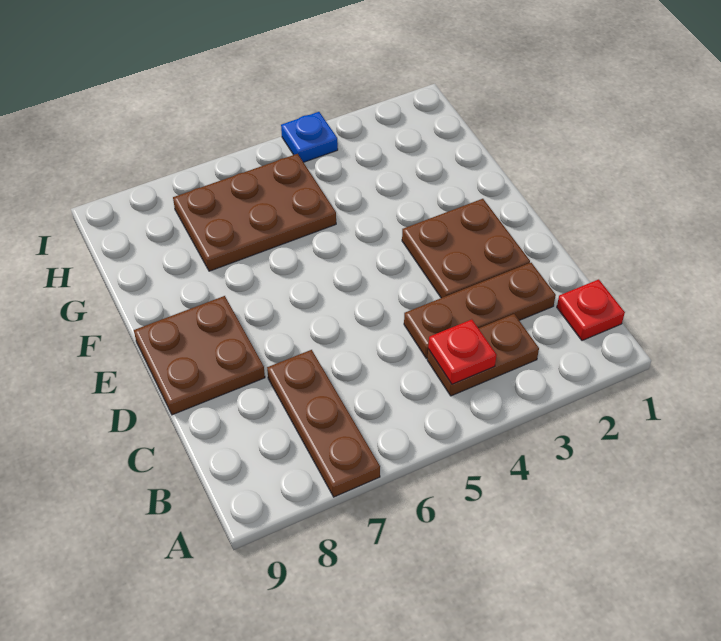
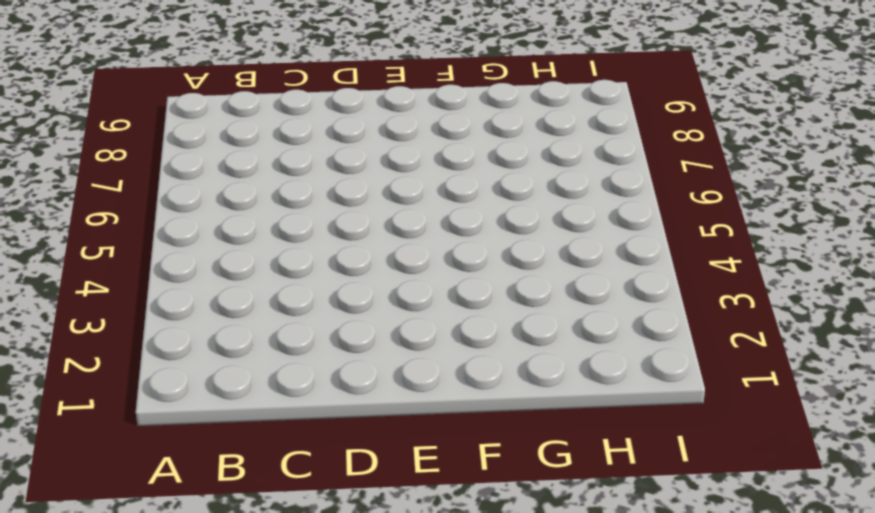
none -> brown plate A7:C7 level 1
none -> red plate B1 level 1

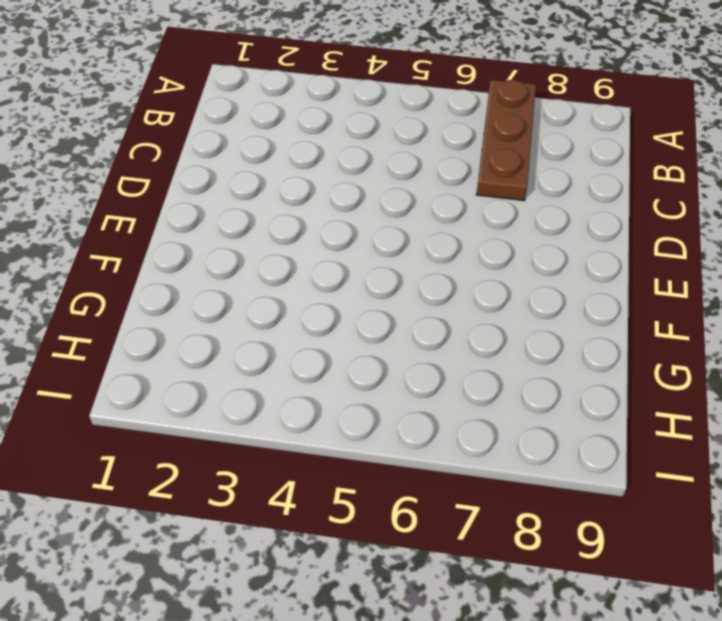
none -> red plate B1 level 1
none -> brown plate B3:B4 level 1

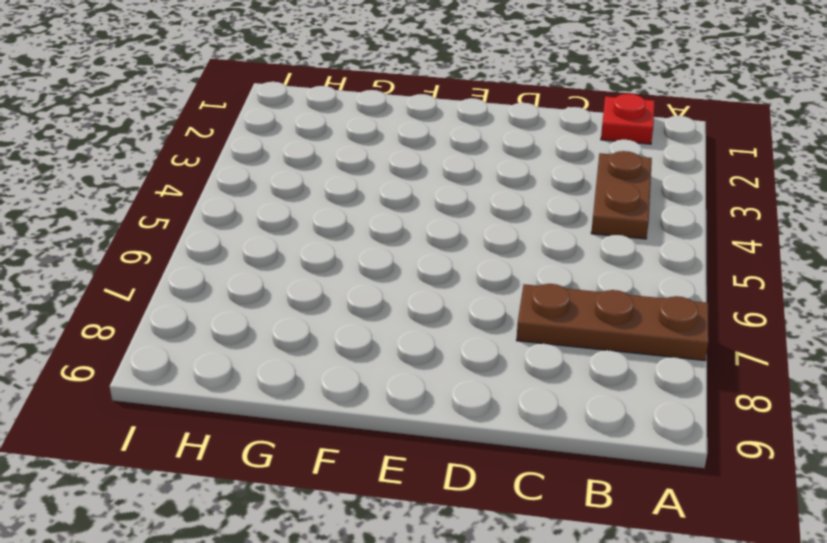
none -> brown plate C2:C4 level 1
none -> brown plate D2:E3 level 1

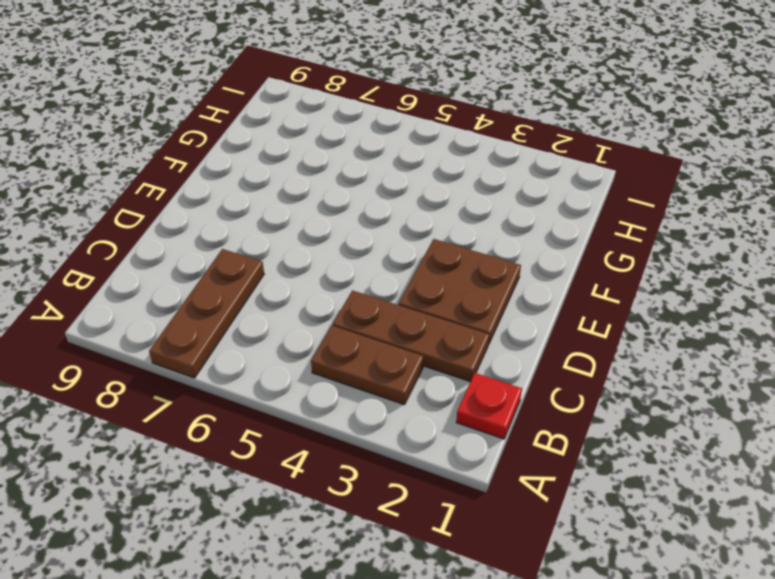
none -> brown plate D8:E9 level 1
none -> brown plate G5:H7 level 1

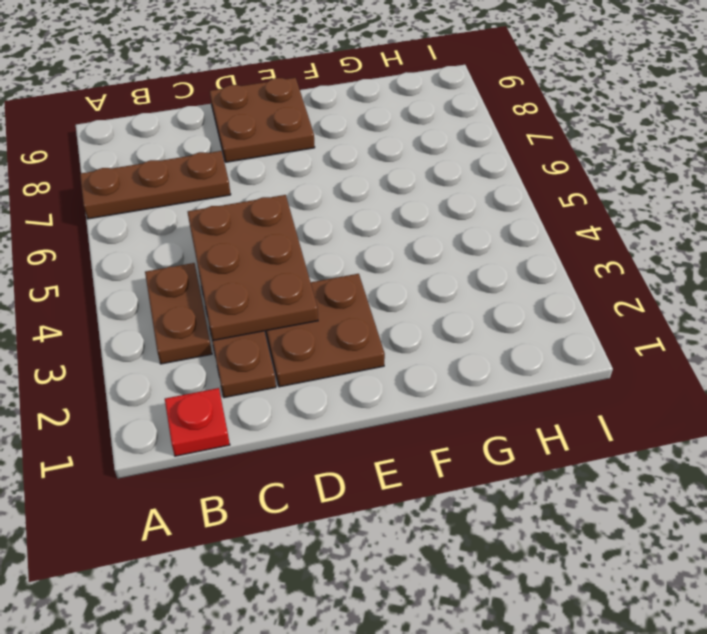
brown plate C3:D5 level 2 -> brown plate G5:H7 level 1
none -> blue plate I4 level 1
none -> red plate B4 level 2

